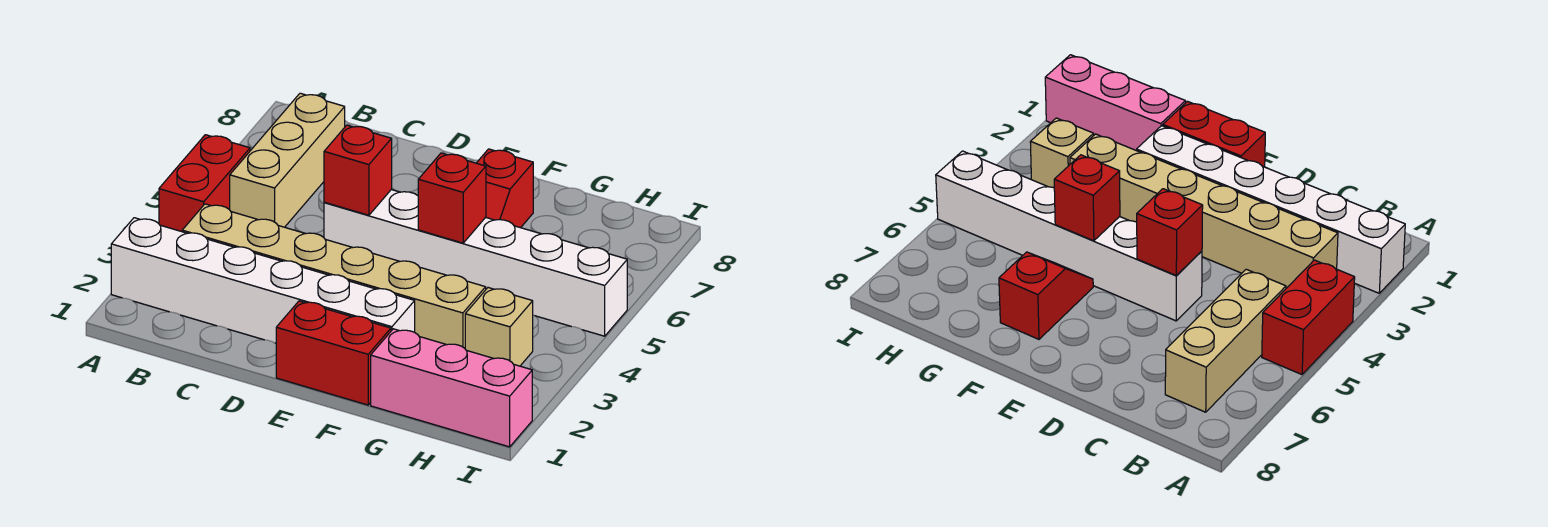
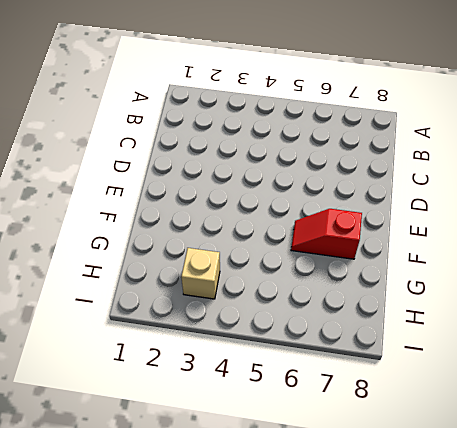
none -> white brick A2:F2 level 1
none -> red brick A4:A5 level 1

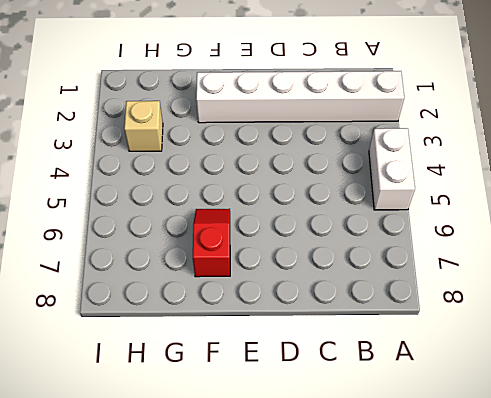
white brick A4:A5 level 1 -> red brick A4:A5 level 1
none -> tan brick B3:G3 level 1
none -> tan brick B5:B7 level 1

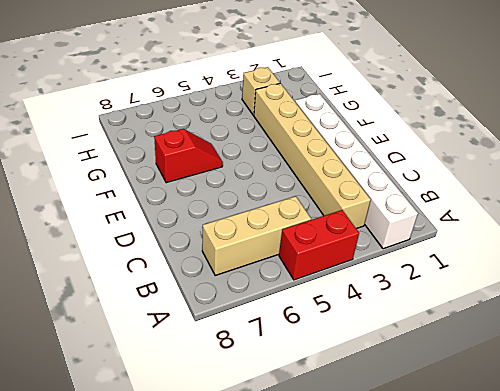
none -> white brick D5:I5 level 1
none -> red brick E1:F1 level 1

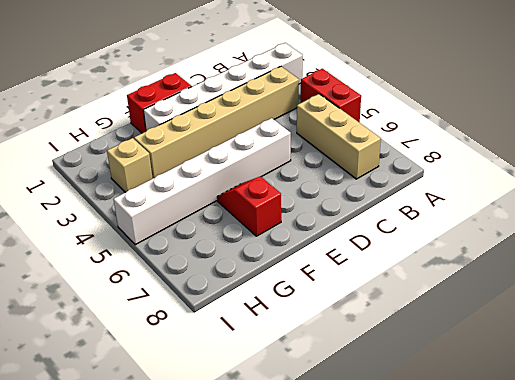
none -> pink brick G1:I1 level 1
none -> red brick D5 level 2

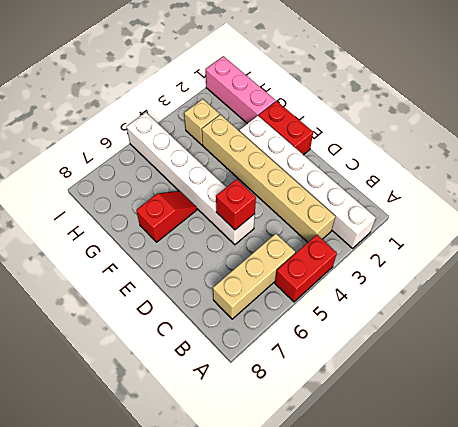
none -> red brick F5 level 2

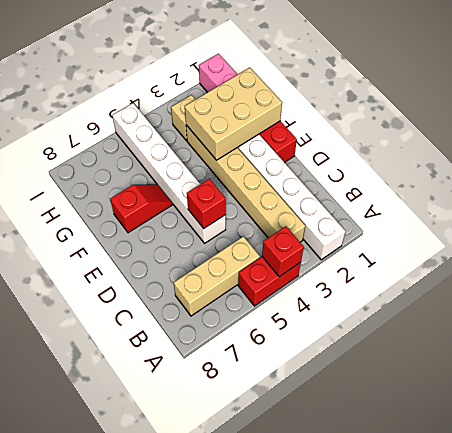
red brick A4 level 2 -> red brick F5 level 2
tan brick F1:G3 level 2 -> none

